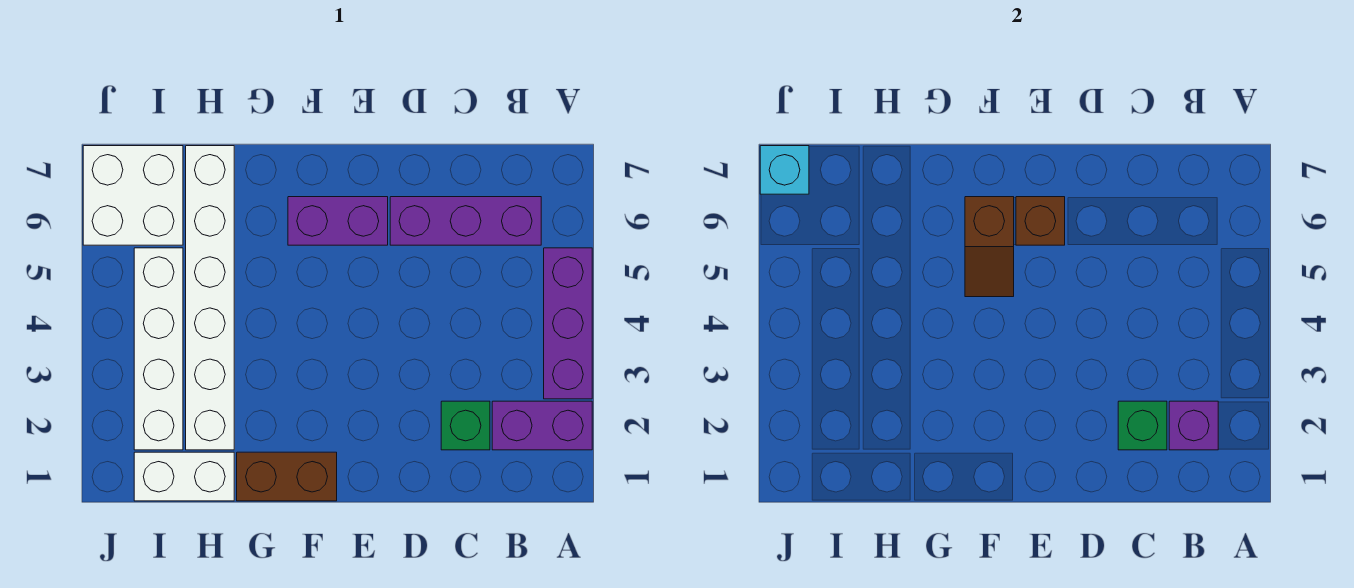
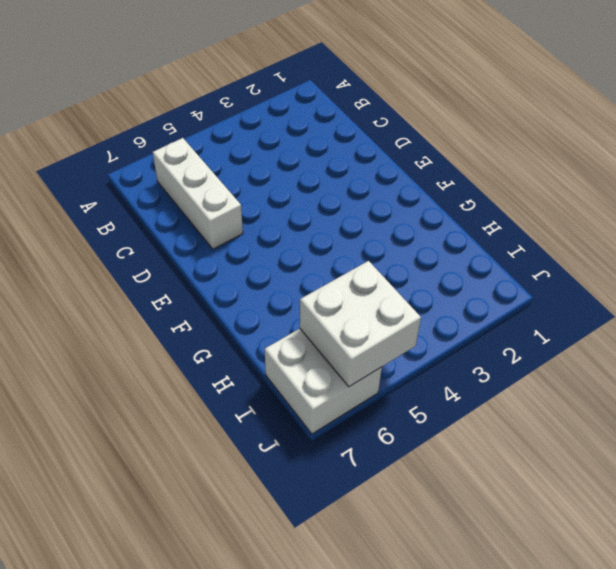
white brick B6:D6 level 1 -> purple brick B6:D6 level 1
white brick I5:J6 level 2 -> none
none -> purple brick A2:B2 level 1
none -> purple brick A3:A5 level 1
none -> green brick C2 level 1

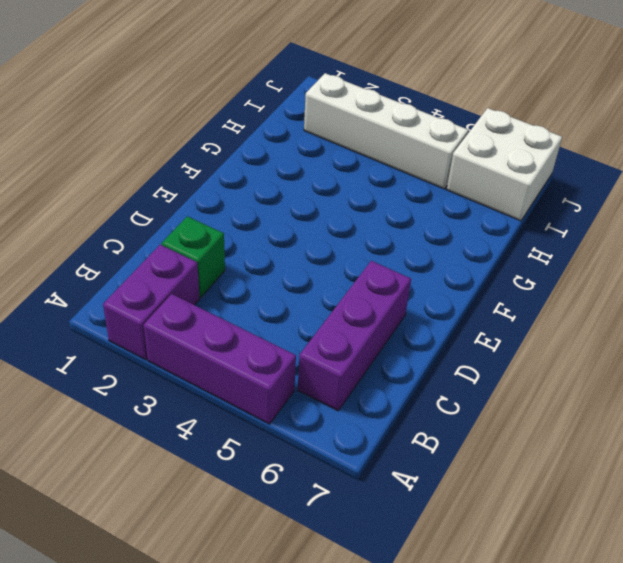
none -> purple brick E6:F6 level 1
none -> brown brick F1:G1 level 1
none -> white brick H1:I1 level 1

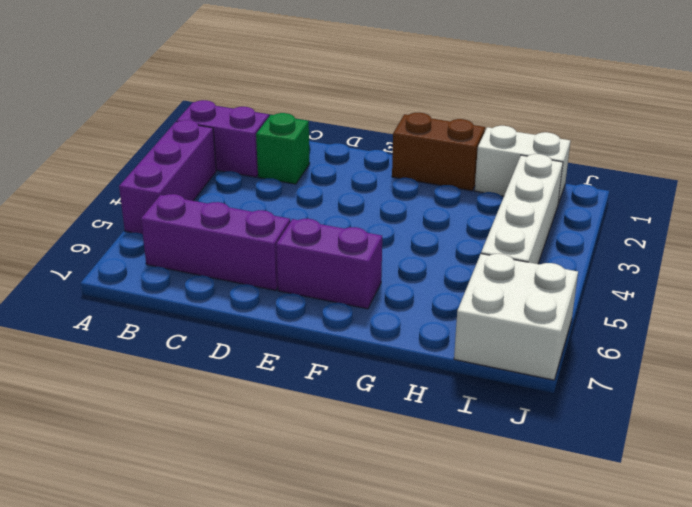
none -> white brick H2:H7 level 1
none -> purple brick B2 level 2
none -> green brick C2 level 2

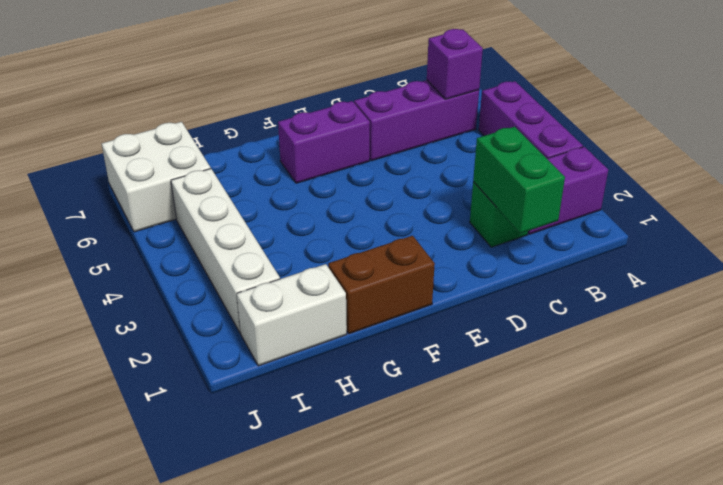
purple brick B6 level 2 -> purple brick B2 level 2
green brick C1:C2 level 2 -> green brick C2 level 2
none -> white brick H2:H7 level 1
none -> brown brick E6 level 2
none -> brown slope F5:F6 level 2 top 6

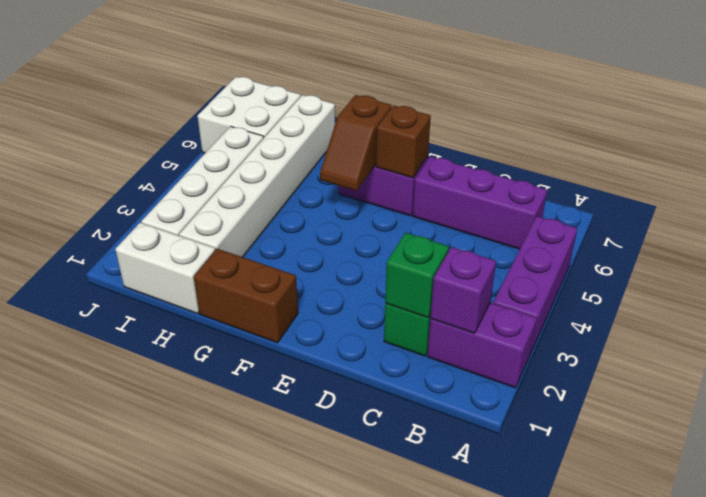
none -> cyan brick J7 level 2

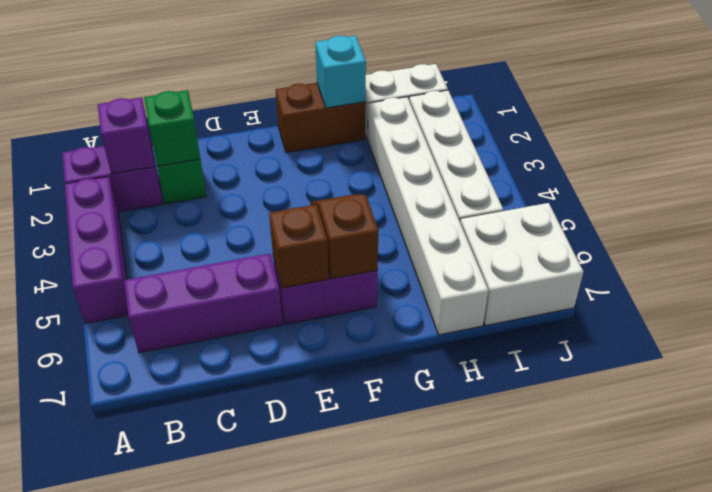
cyan brick G1 level 2 -> cyan brick J7 level 2

